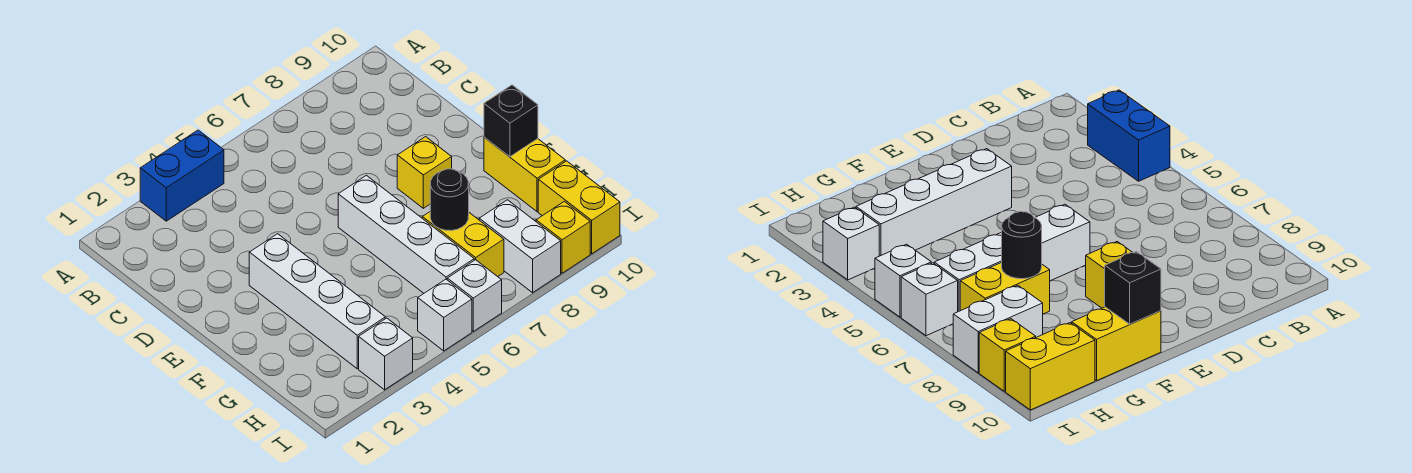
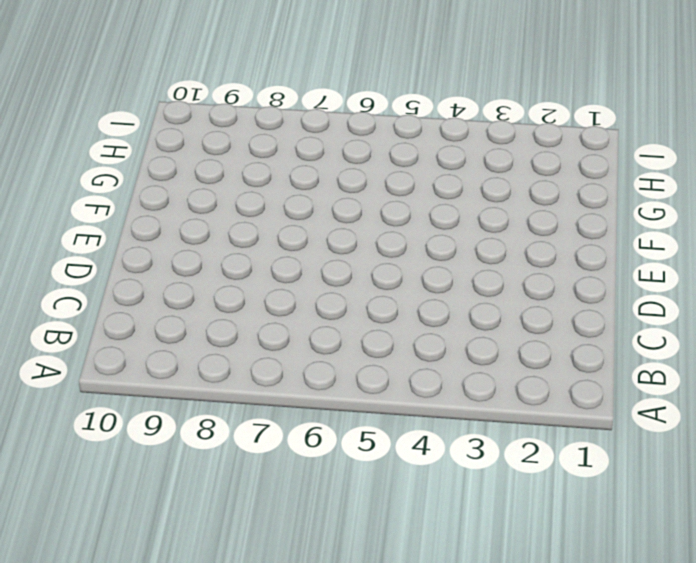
none -> blue brick A3:A4 level 1
none -> white brick E3:H3 level 1
none -> white brick E6:H6 level 1

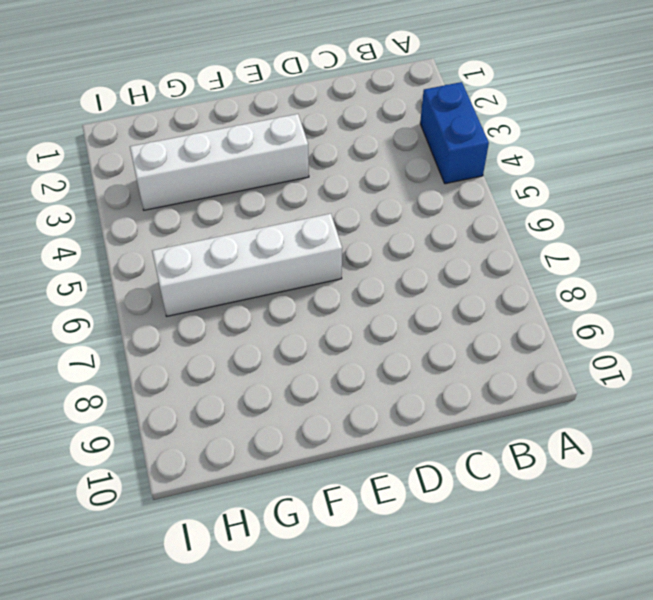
none -> yellow brick E8 level 1
none -> yellow brick F10:G10 level 1
none -> yellow brick G7:H7 level 1

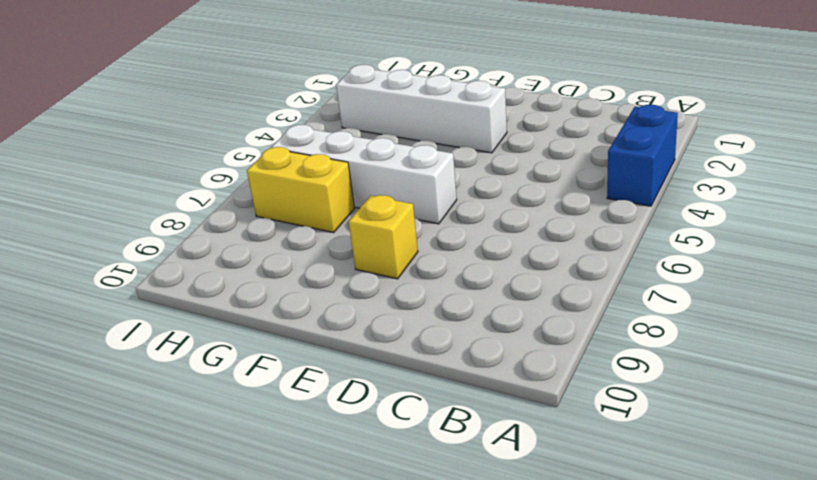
none -> yellow brick F10:G10 level 1
none -> white brick H8:I8 level 1
none -> yellow brick H10:I10 level 1

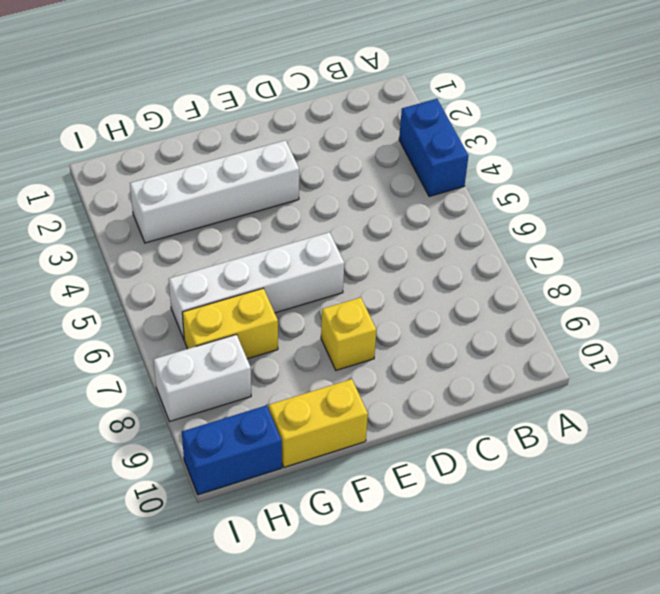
blue brick H10:I10 level 1 -> yellow brick H10:I10 level 1
none -> white brick I3 level 1
none -> white brick I5 level 1
none -> white brick I6 level 1

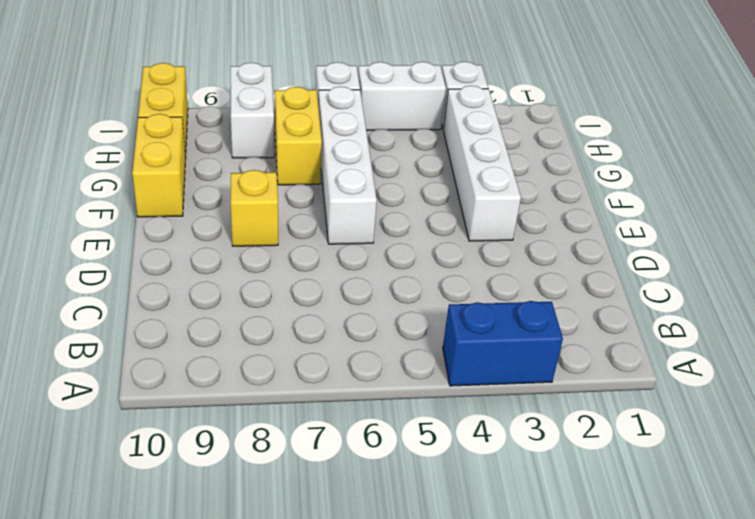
white brick I4:I5 level 1 -> white brick I5 level 1
none -> yellow brick I9 level 1
none -> black brick F10 level 2
none -> black round brick G7 level 2

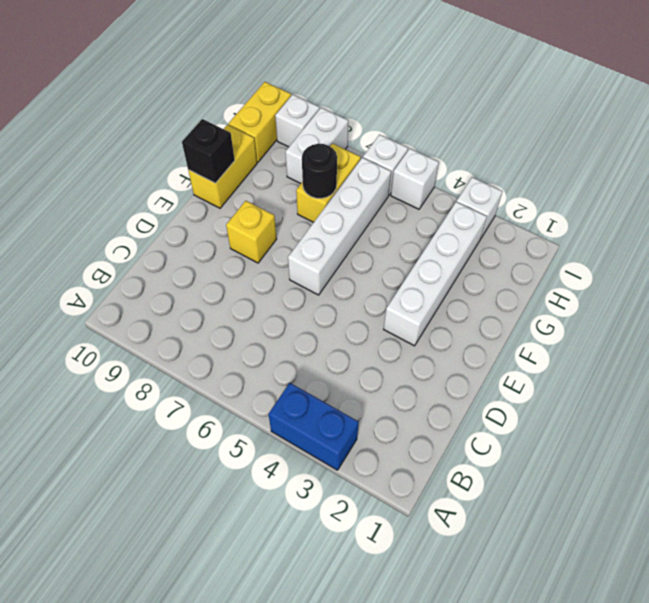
white brick I9 level 1 -> yellow brick I9 level 1

